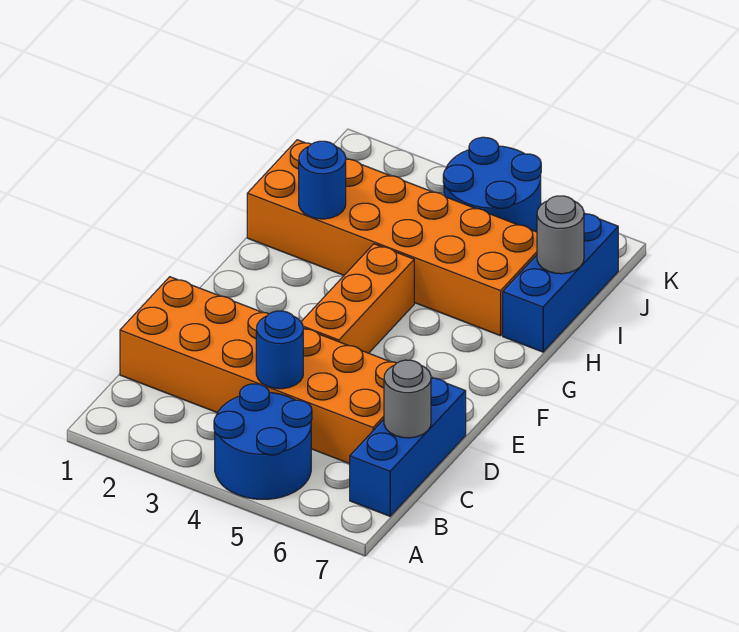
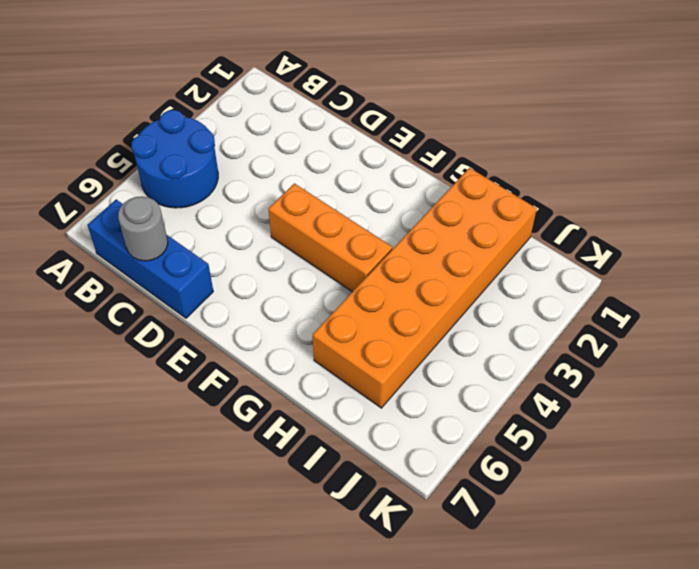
none -> orange brick C1:D6 level 1
none -> blue brick H7:J7 level 1

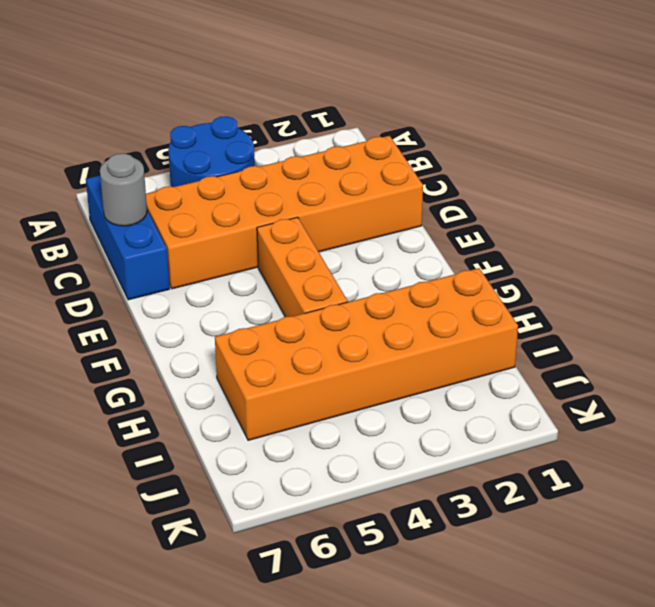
none -> blue brick H7:J7 level 1
none -> blue round brick J4:K5 level 1

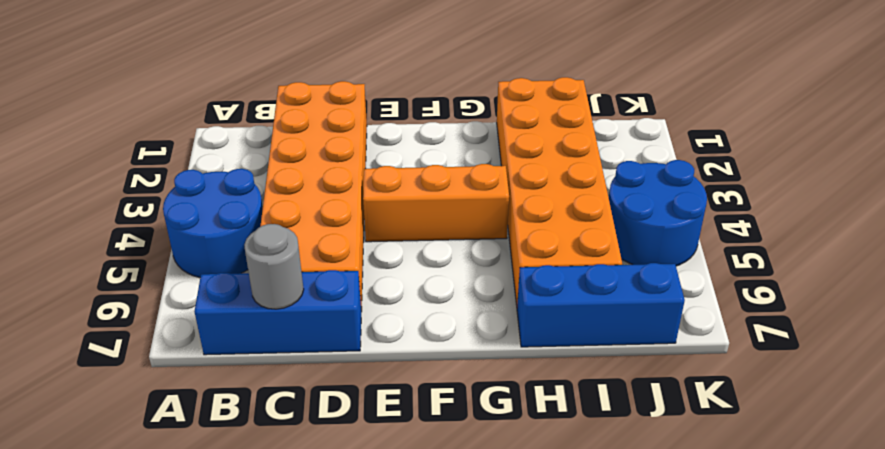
none -> blue round brick C4 level 2
none -> blue round brick H2 level 2

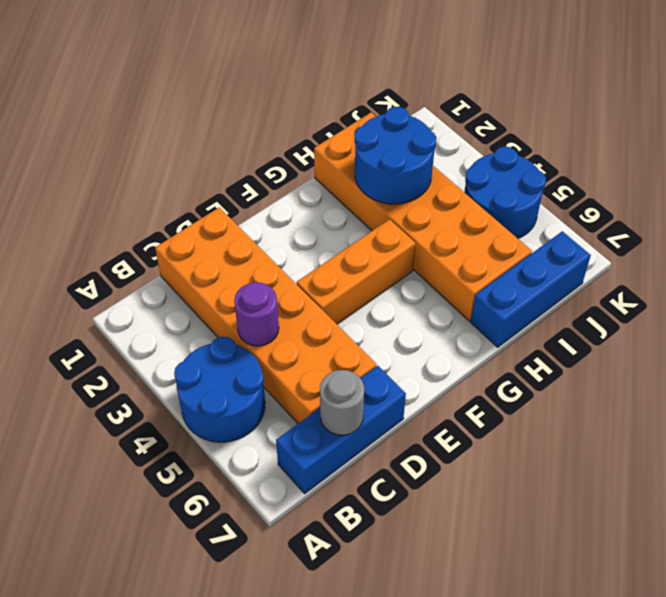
purple round brick C4 level 2 -> blue round brick C4 level 2
blue round brick H2:I3 level 2 -> blue round brick H2 level 2
none -> grey round brick I7 level 2

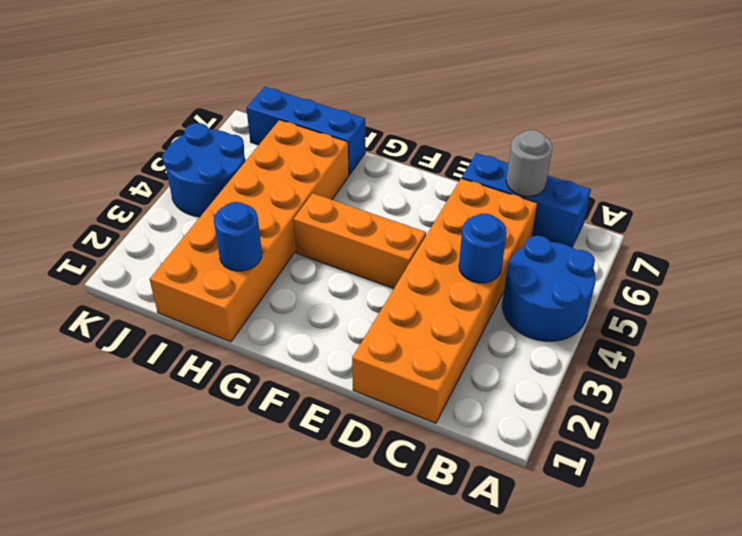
none -> grey round brick I7 level 2

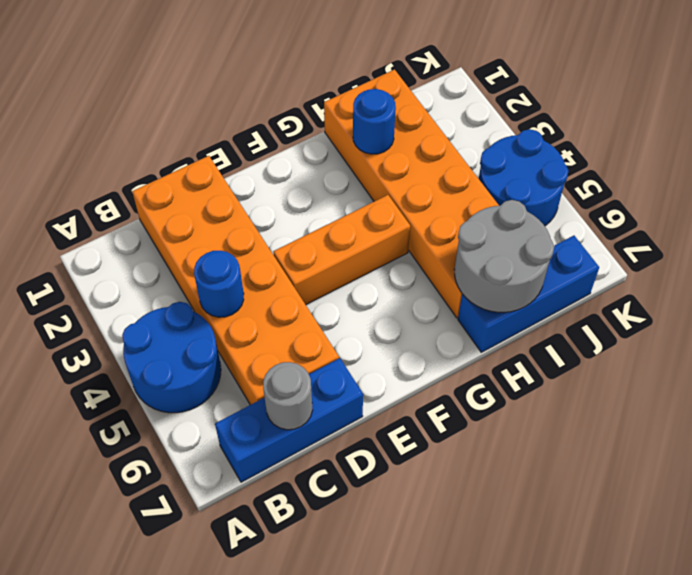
grey round brick H6:I7 level 2 -> grey round brick I7 level 2

